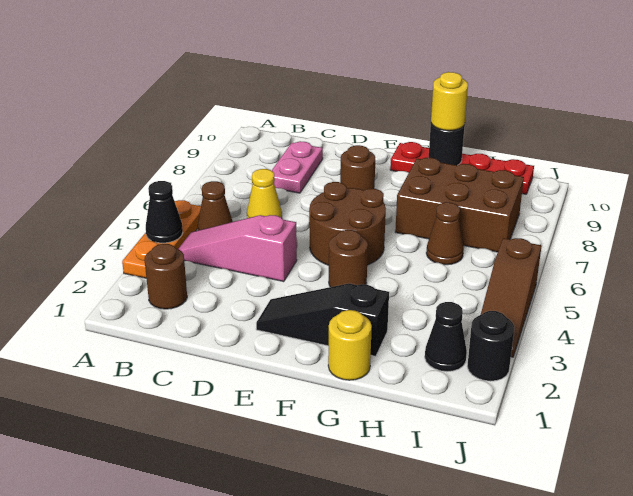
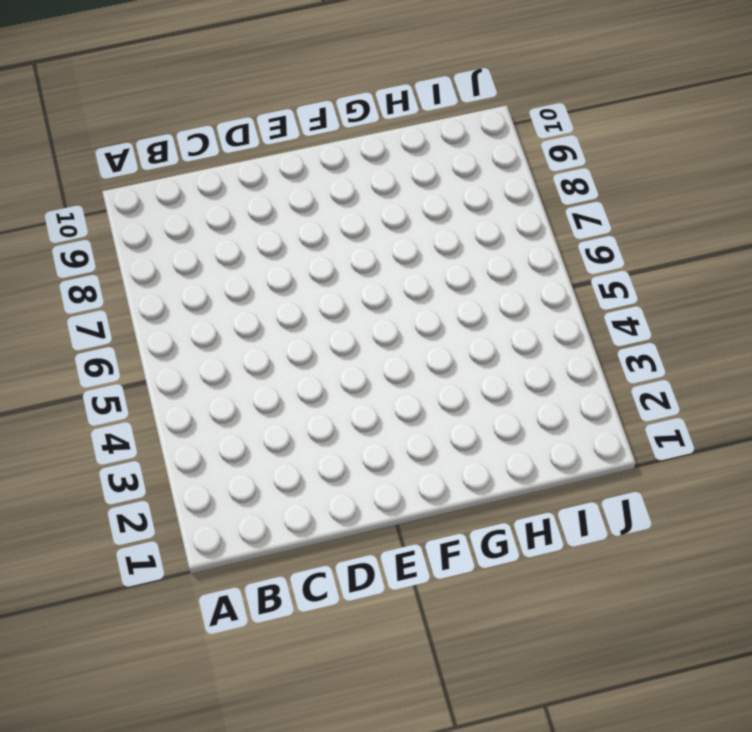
none -> orange plate A3:A5 level 1
none -> brown round brick B2 level 1
none -> pink slope B4:D4 level 1 top D

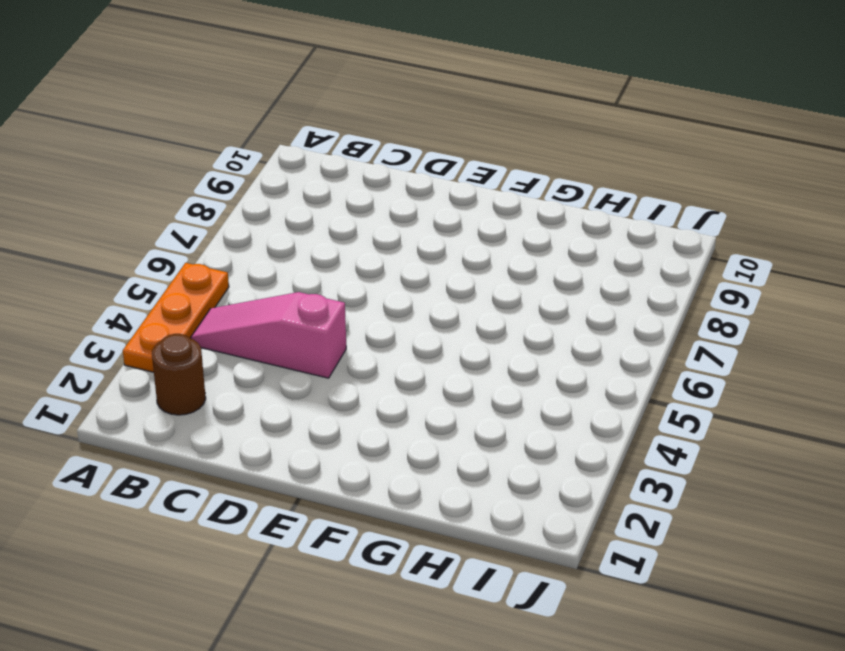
none -> brown cone B5 level 1
none -> yellow cone C6 level 1
none -> pink plate C8:C9 level 1

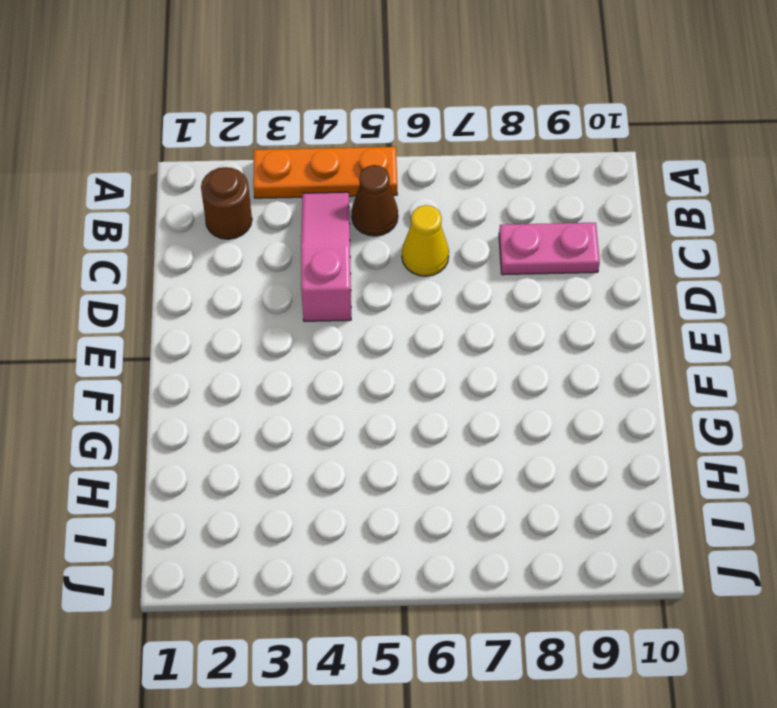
none -> black slope E2:G2 level 1 top G
none -> brown round brick E5:F6 level 1
none -> brown round brick E8 level 1

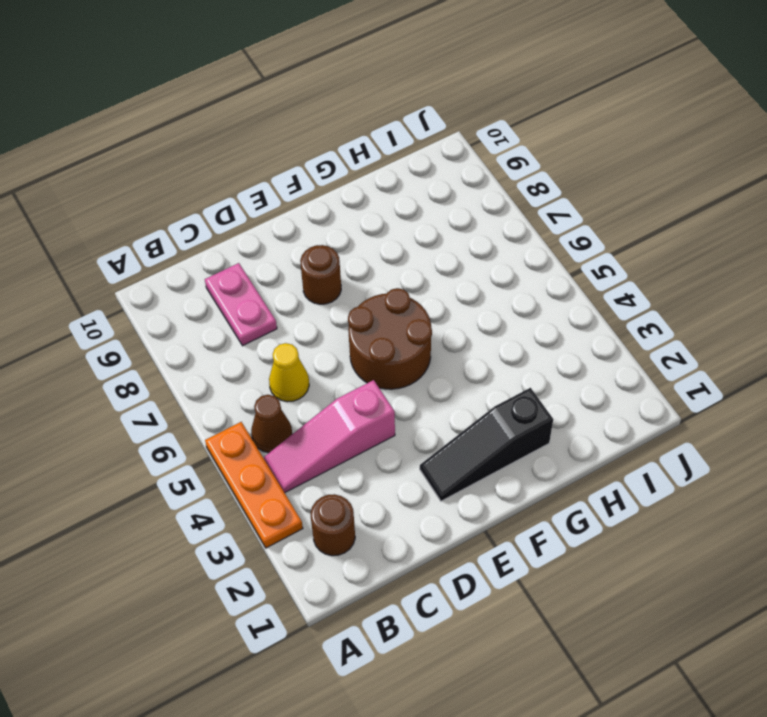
none -> brown round brick F4 level 1
none -> red plate F10:I10 level 1
none -> yellow round brick G1 level 1

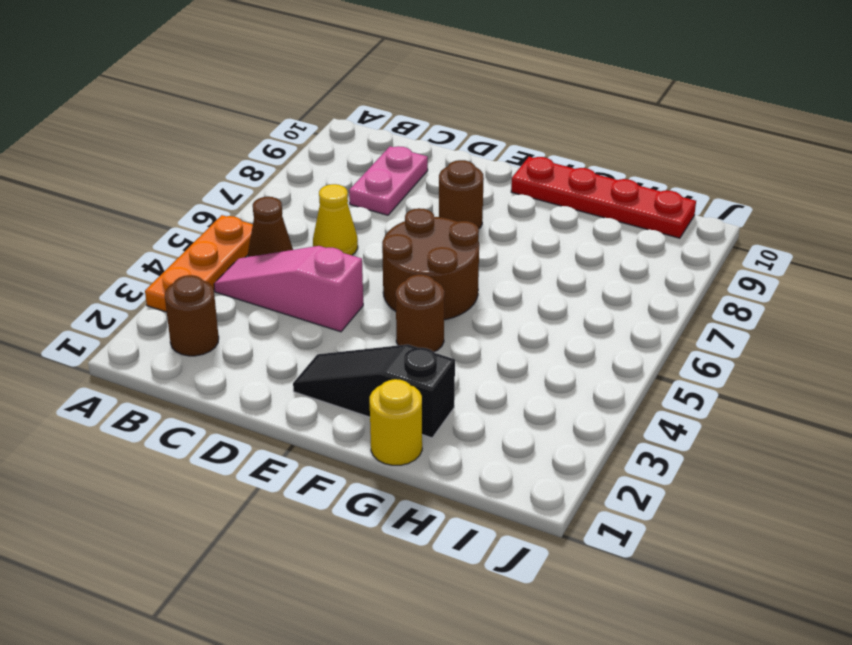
none -> brown brick G7:I8 level 1
none -> brown cone H6 level 1
none -> black cone I2 level 1

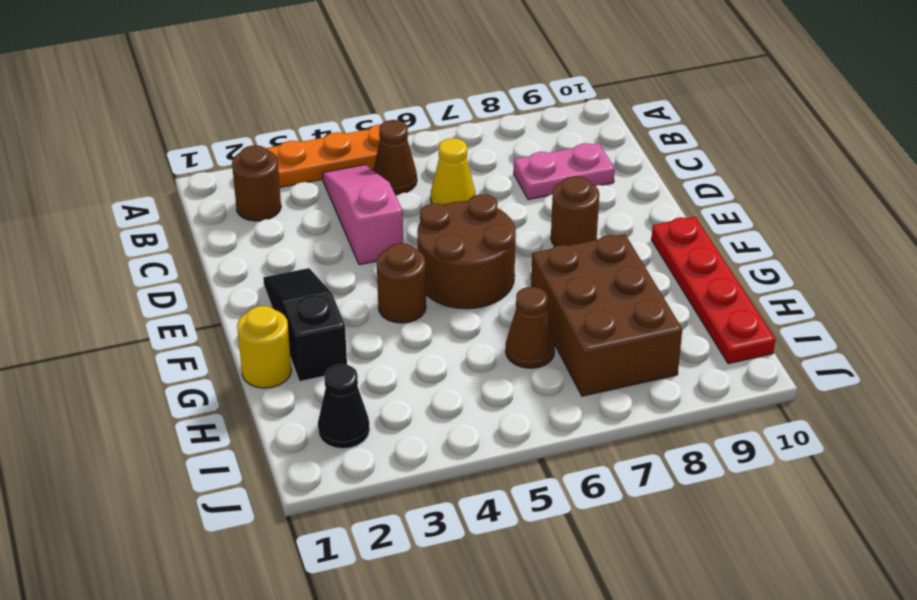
none -> black round brick J2 level 1
none -> brown slope J3:J5 level 1 top 5
none -> black cone A4 level 2

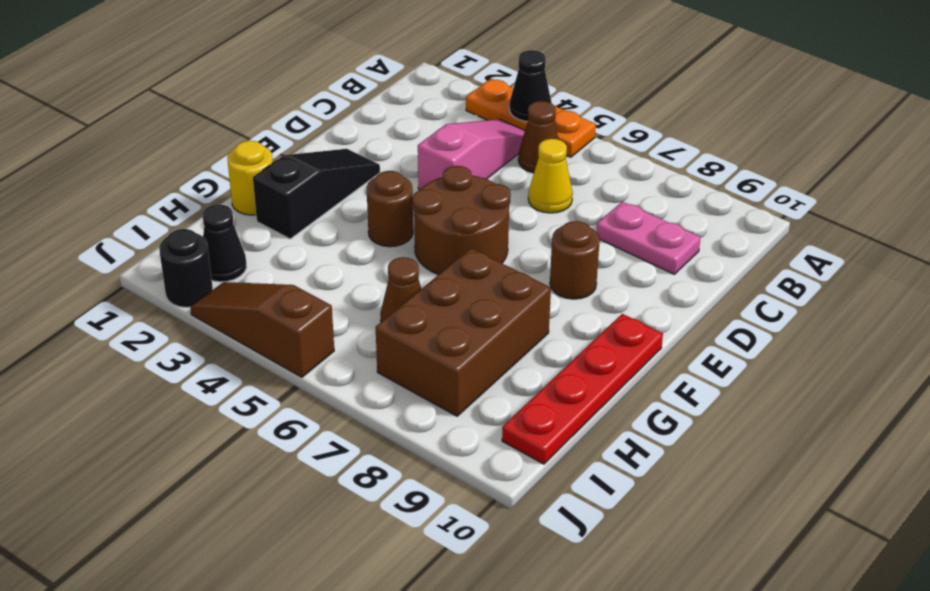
none -> brown round brick B2 level 1
none -> black round brick G10 level 2
none -> yellow round brick G10 level 3

